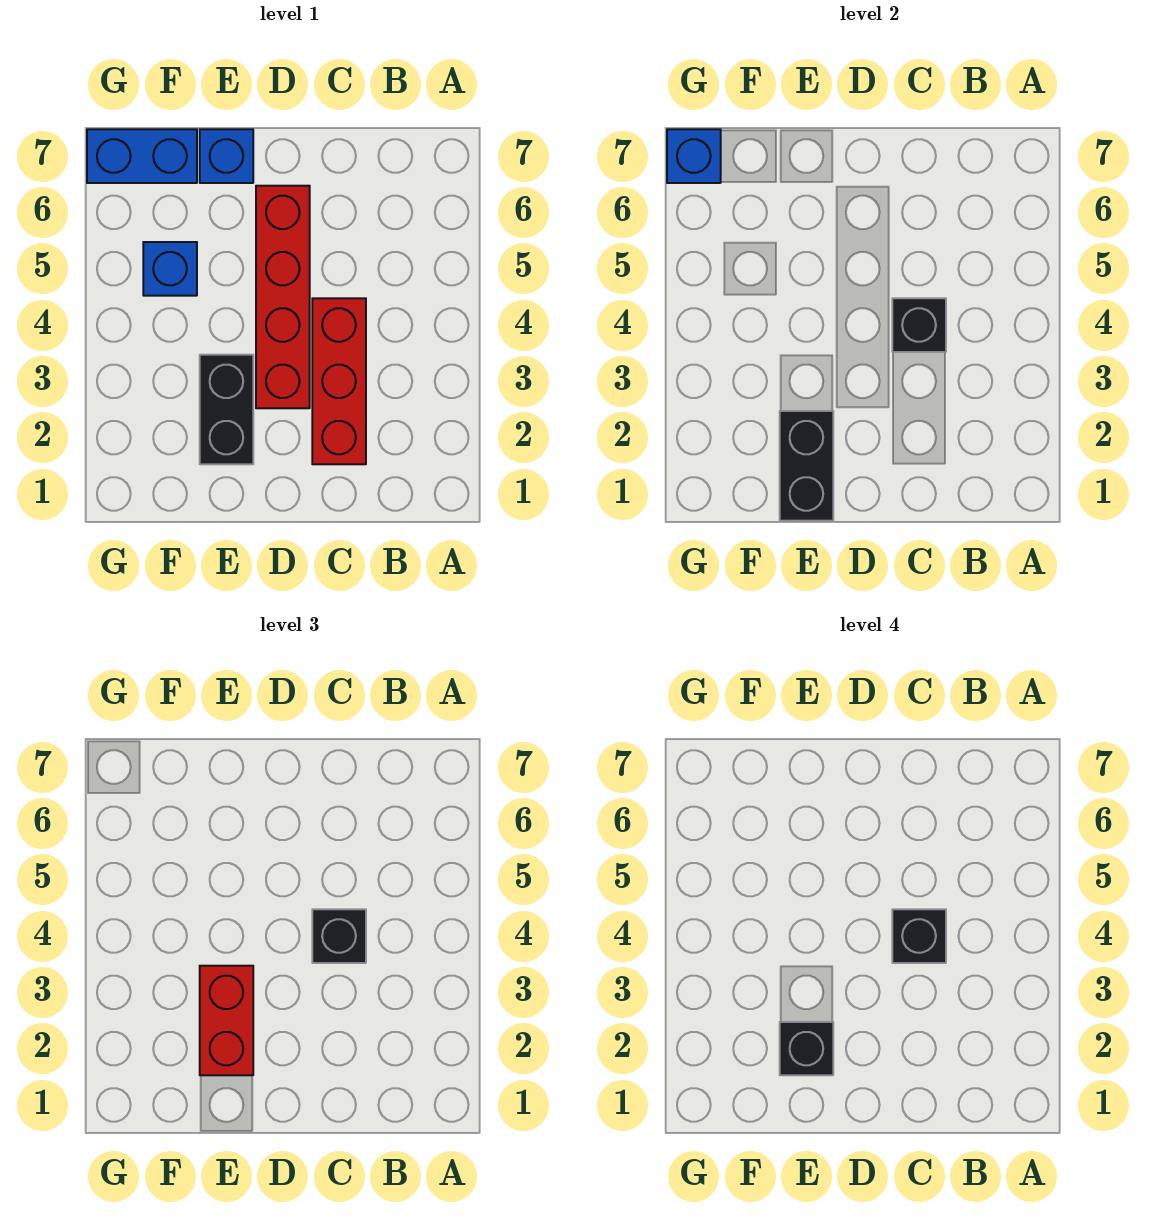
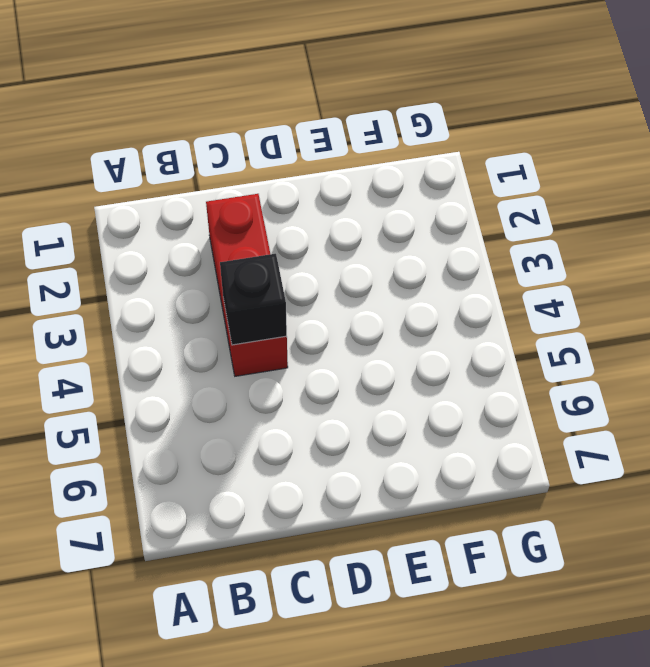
none -> red brick D3:D6 level 1
none -> black brick E2:E3 level 1
none -> blue brick E7 level 1

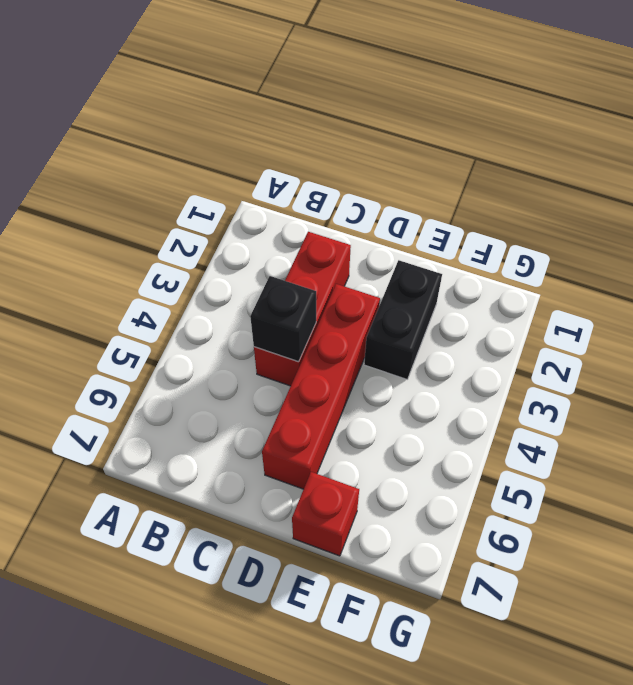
red brick E7 level 1 -> blue brick E7 level 1
none -> blue brick F5 level 1
none -> blue brick F7:G7 level 1
none -> black brick E1:E2 level 2

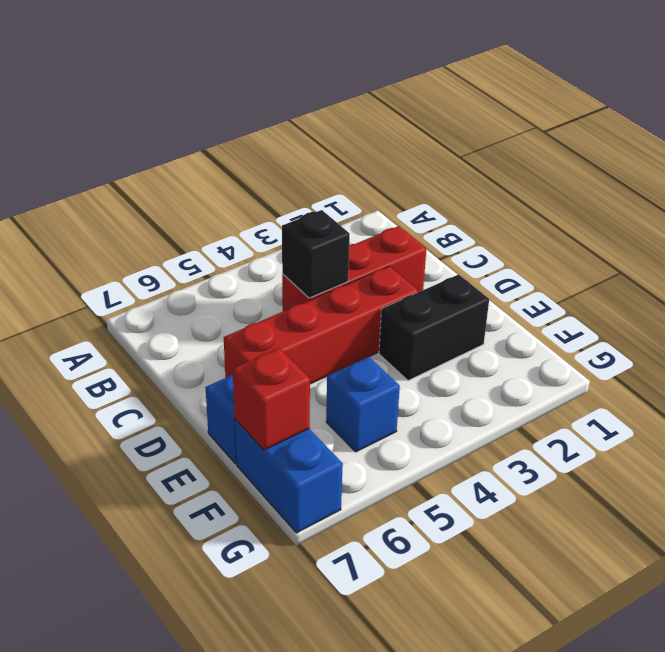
red brick F7 level 2 -> none
none -> black brick E1:E2 level 2
none -> blue brick G7 level 2
none -> black brick C4 level 3

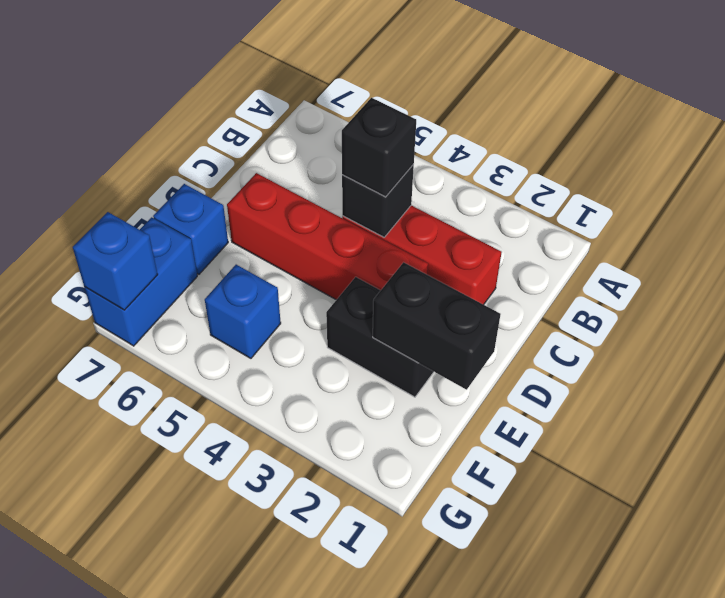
none -> red brick E2:E3 level 3
none -> black brick C4 level 4
none -> black brick E2 level 4

